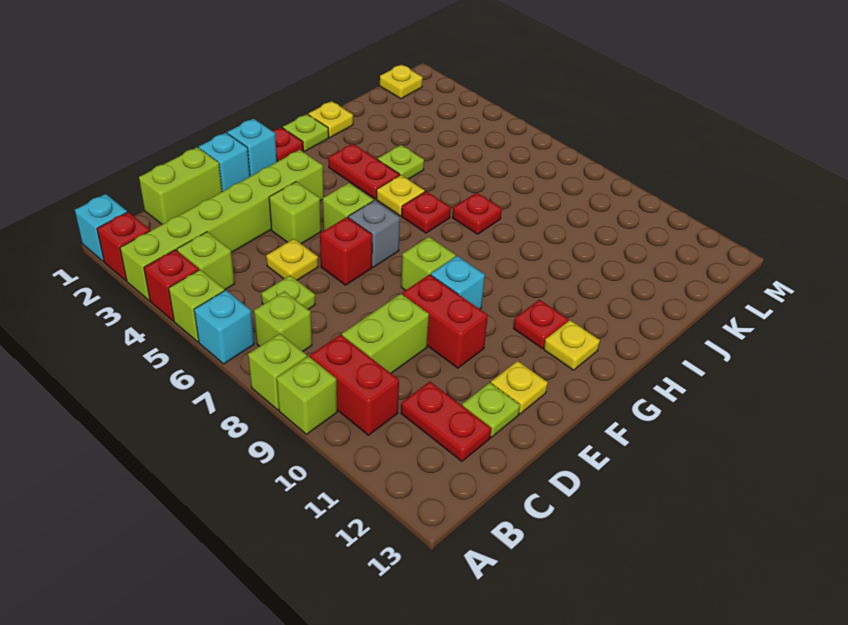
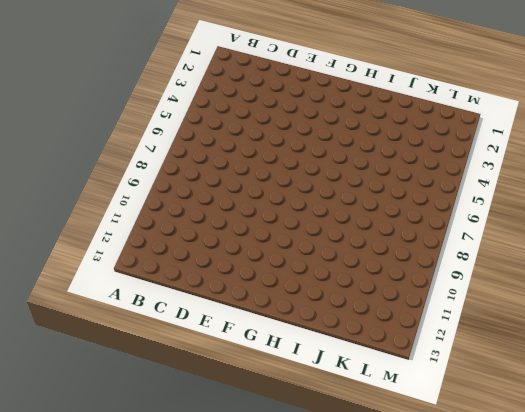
none -> cyan brick A1 level 1
none -> red brick A2 level 1
none -> lime brick A3:F3 level 1
none -> red brick A4 level 1

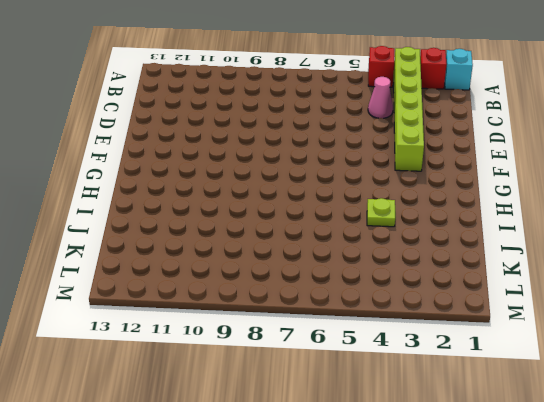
pink cone C4 level 1 -> none
none -> lime brick A5 level 1
none -> cyan brick A6 level 1
none -> lime brick A8 level 1
none -> lime brick A9 level 1

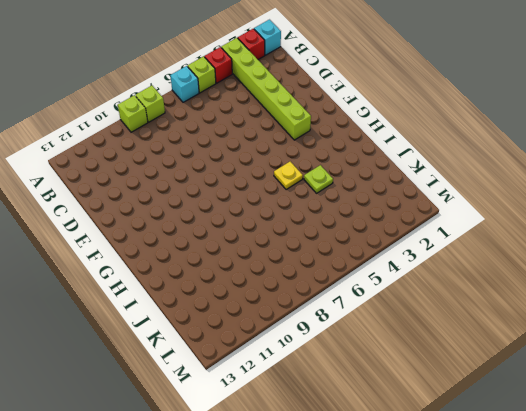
none -> lime brick B4 level 1
none -> lime brick B7 level 1
none -> red brick B9:B10 level 1
none -> lime brick C1:D1 level 1

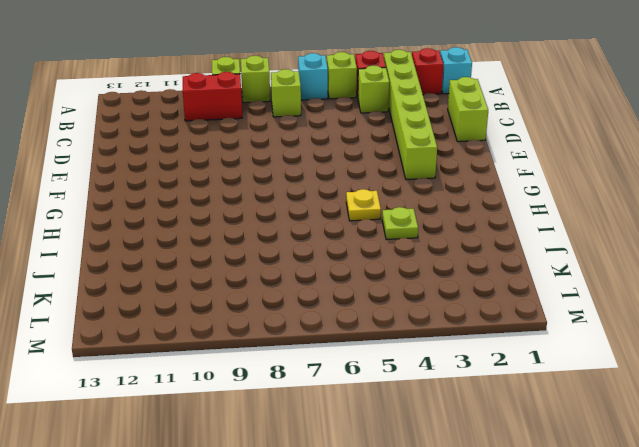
none -> lime plate C6 level 1
none -> lime brick C9:D9 level 1
none -> red plate C11:C12 level 1
none -> yellow plate D5 level 1

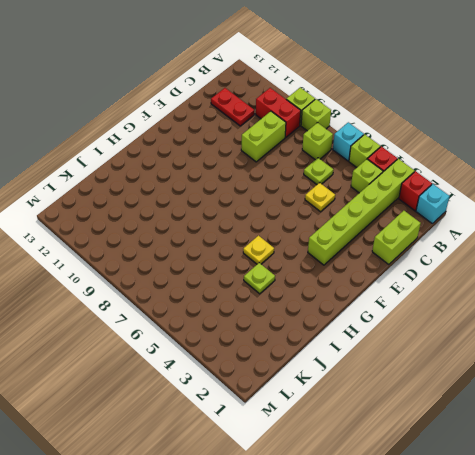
none -> lime plate D12 level 1
none -> cyan brick E1 level 1
none -> lime brick E4 level 1
none -> red brick E6 level 1

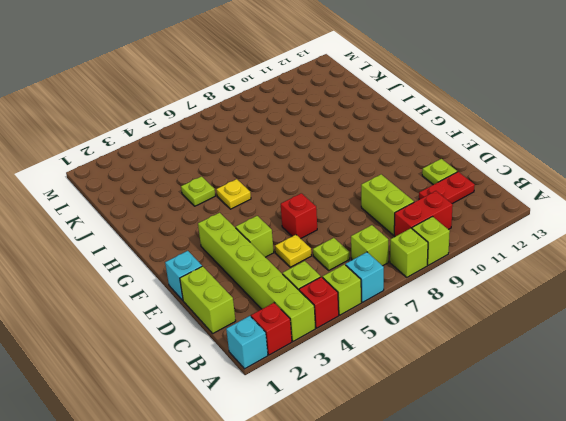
none -> red brick E9:E10 level 1
none -> yellow plate E12 level 1
none -> cyan brick F1 level 1
none -> lime brick F5 level 1

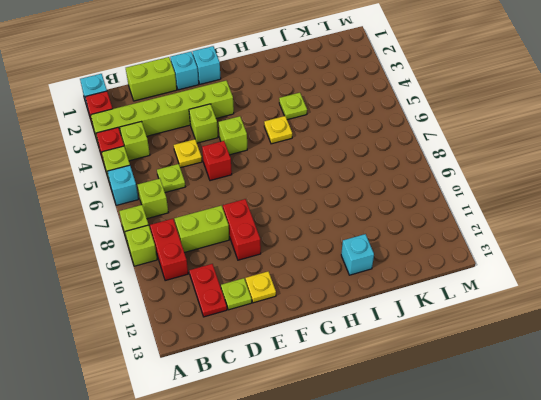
cyan brick I12 level 1 -> cyan brick F9 level 1
none -> grey brick F6 level 1
none -> lime brick F8 level 1
none -> red plate G1 level 1
none -> red plate G11 level 1

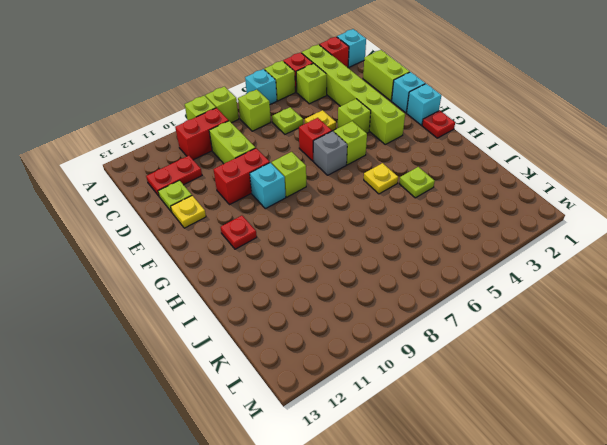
none -> yellow plate G12 level 1
none -> lime plate H1 level 1
none -> red plate H3:H4 level 1
none -> red plate H6 level 1

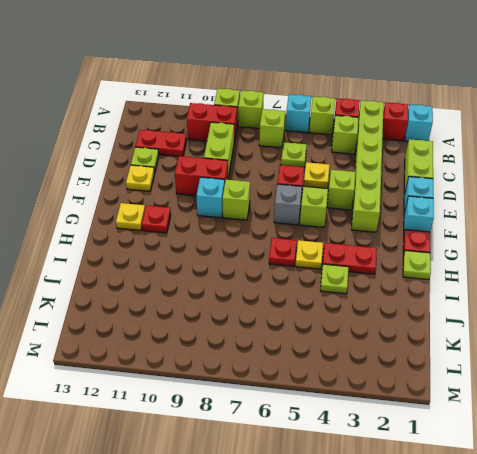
none -> yellow plate I1 level 1
none -> red plate I7 level 1
none -> yellow plate L1 level 1

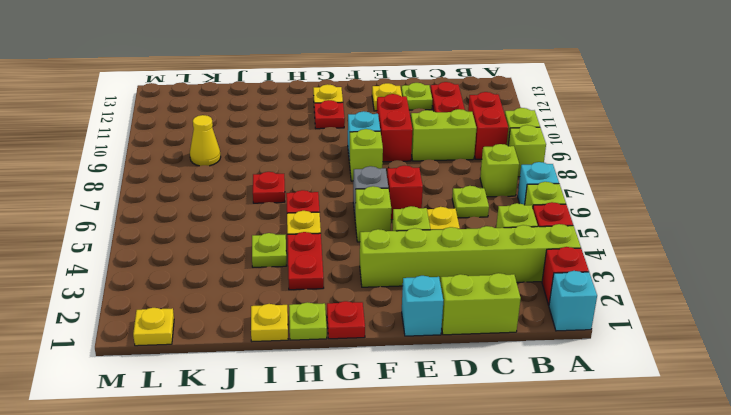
yellow cone K9 level 1 -> none
none -> cyan brick F1 level 1

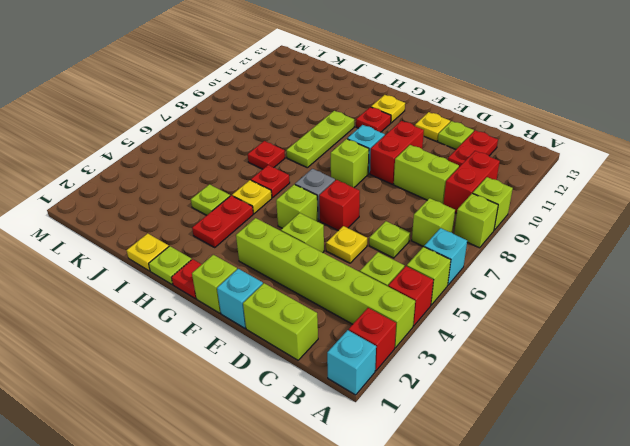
lime brick F1 level 1 -> cyan brick F1 level 1
lime plate H8:H10 level 1 -> none
none -> yellow plate L1 level 1

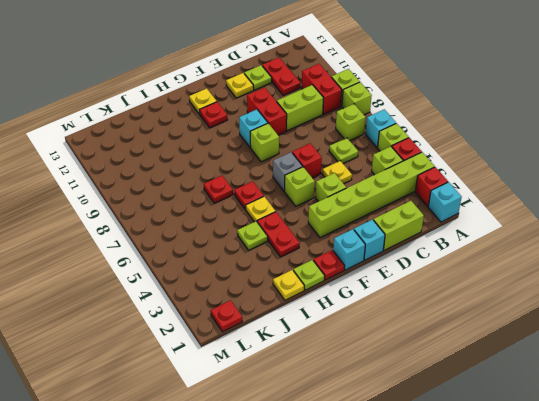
red plate L1 level 1 -> yellow plate L1 level 1

